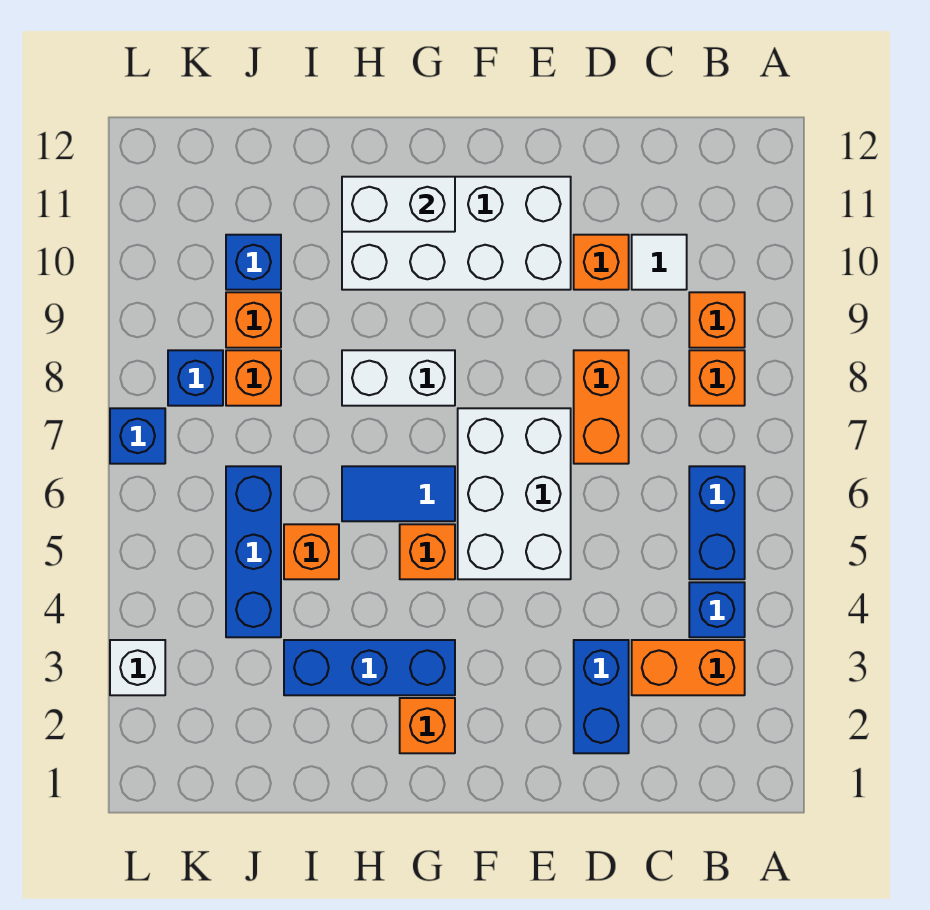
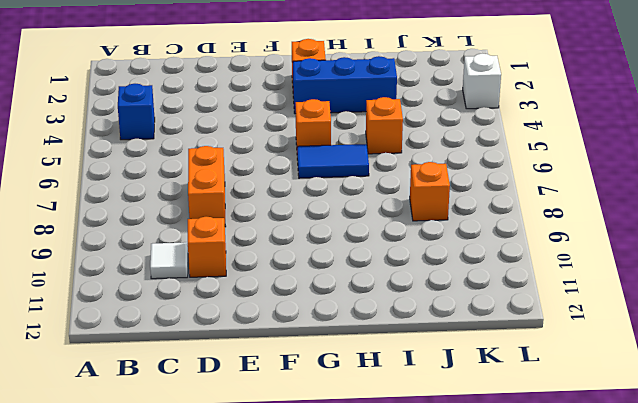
none -> orange brick B3:C3 level 1
none -> blue brick B5:B6 level 1
none -> orange brick B8 level 1

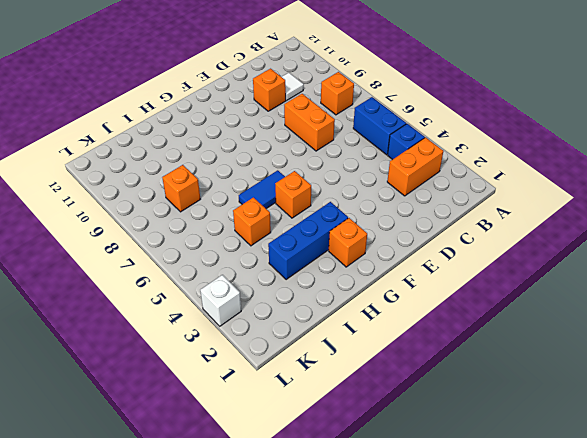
none -> orange brick B9 level 1
none -> blue brick D2:D3 level 1
none -> white brick E5:F7 level 1

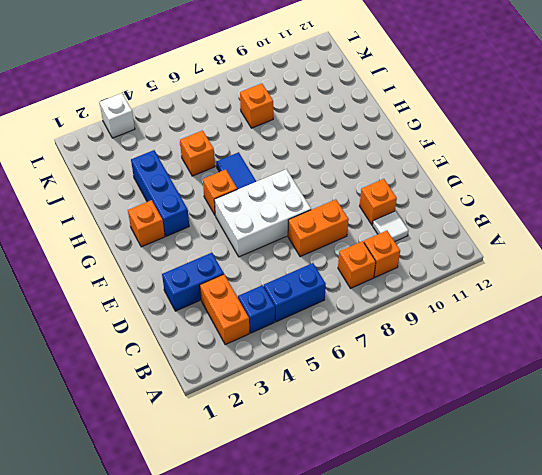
none -> white brick E10:H11 level 1
none -> white brick G8:H8 level 1
none -> blue brick J4:J6 level 1

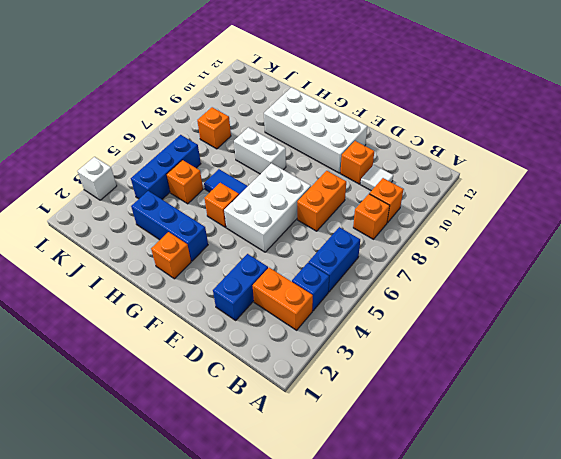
none -> orange brick J9 level 1
none -> blue brick J10 level 1
none -> blue brick K8 level 1

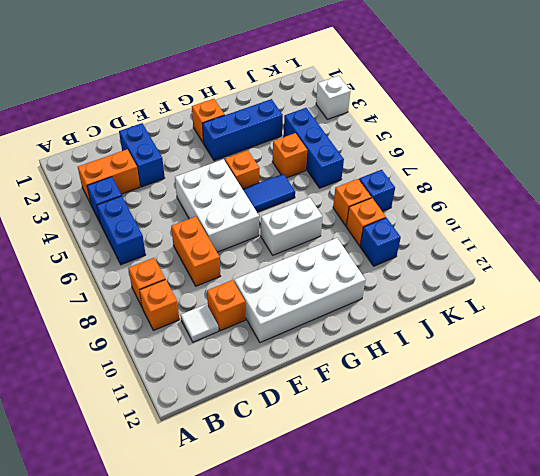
none -> blue brick L7 level 1
none -> white brick G11:H11 level 2

